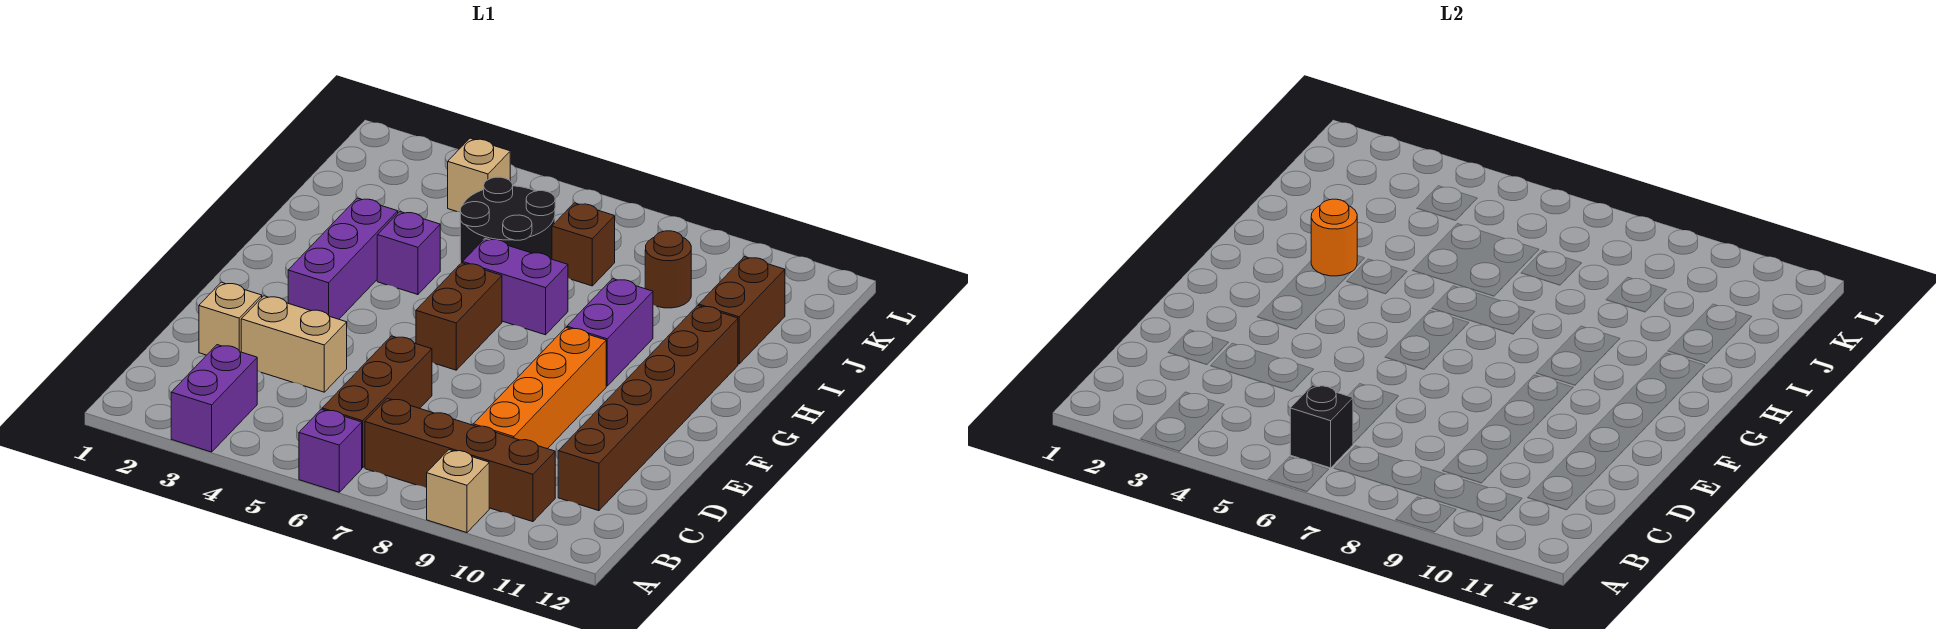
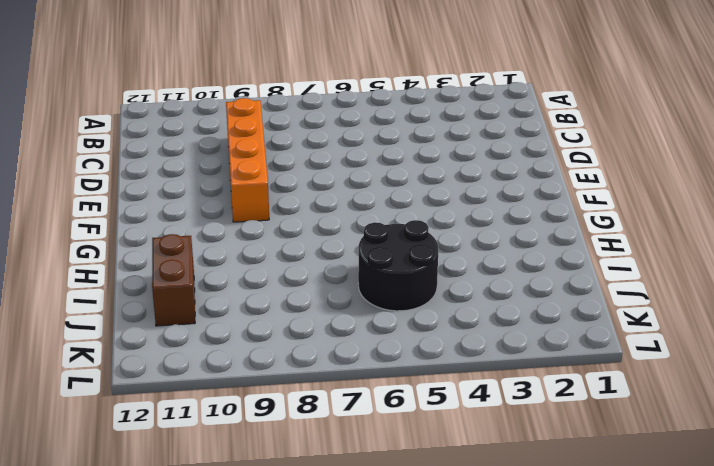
none -> purple brick A3:B3 level 1
none -> purple brick A6 level 1
none -> tan brick A9 level 1

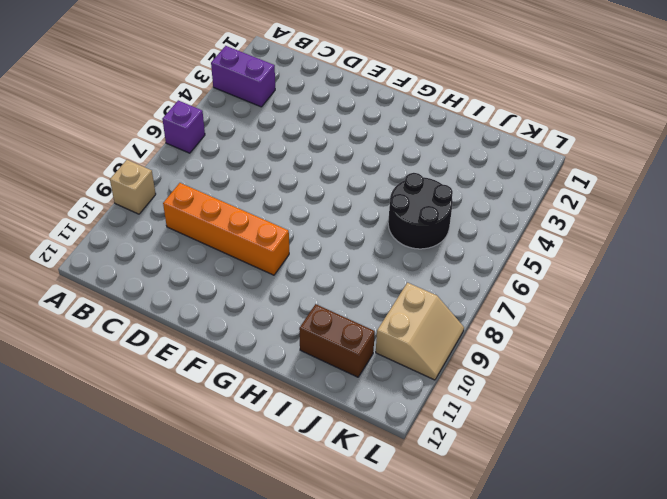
tan slope K9:L10 level 1 top K -> none
none -> brown brick B6:D6 level 1
none -> brown brick B7:B10 level 1
none -> brown brick C11:H11 level 1

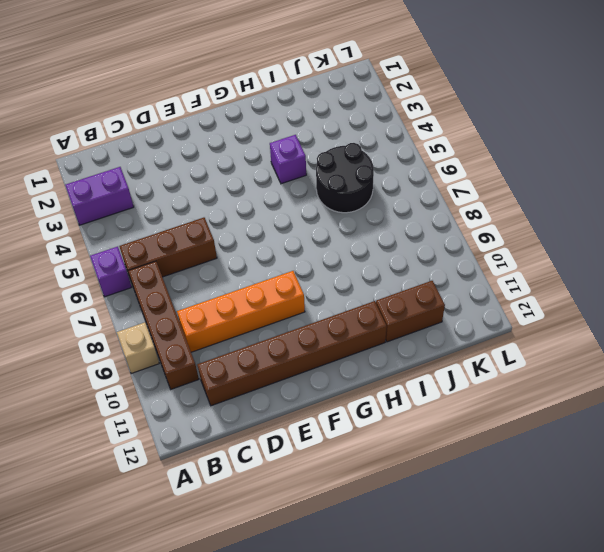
none -> tan brick D2 level 1
none -> tan brick D3:D4 level 1
none -> purple brick F3:H3 level 1

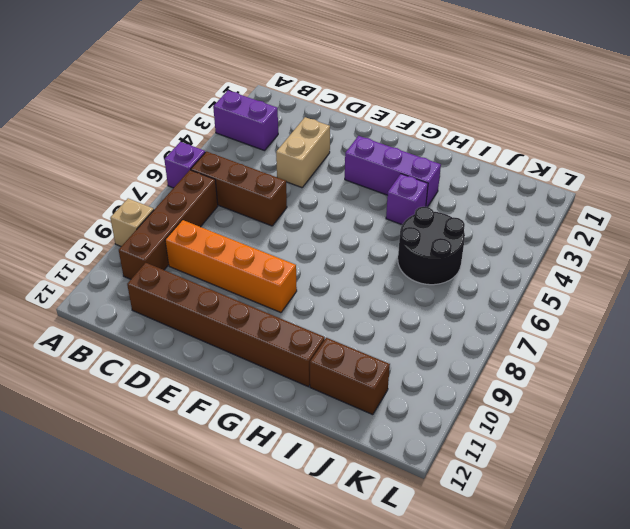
none -> tan brick D2 level 1
none -> brown brick F6:G6 level 1
none -> purple brick G9:H9 level 1

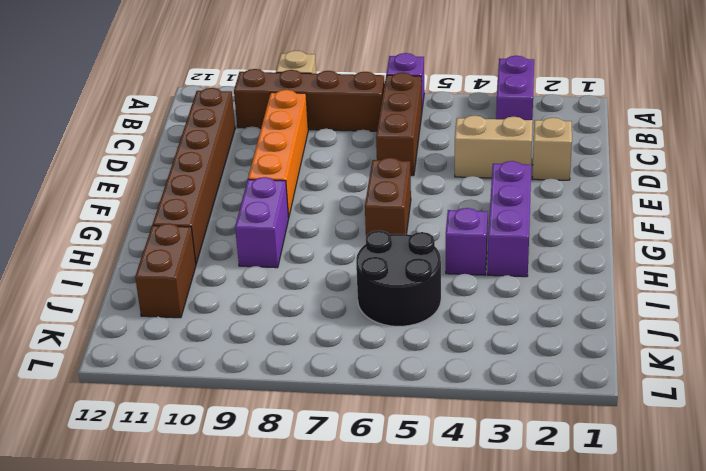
none -> purple brick H6:H7 level 1
none -> brown brick J7 level 1
none -> brown round brick J9 level 1

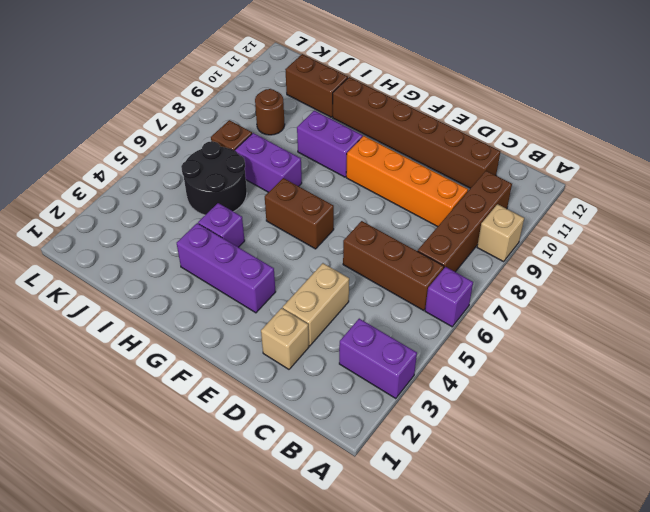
purple brick H7:I7 level 1 -> purple brick H6:H7 level 1
none -> tan brick K4 level 1
none -> black brick B6 level 2
none -> orange round brick H3 level 2

